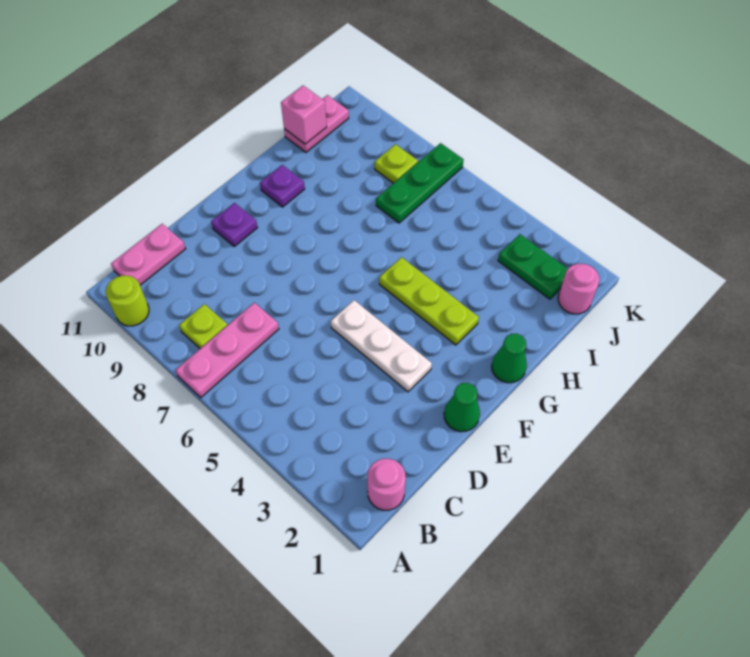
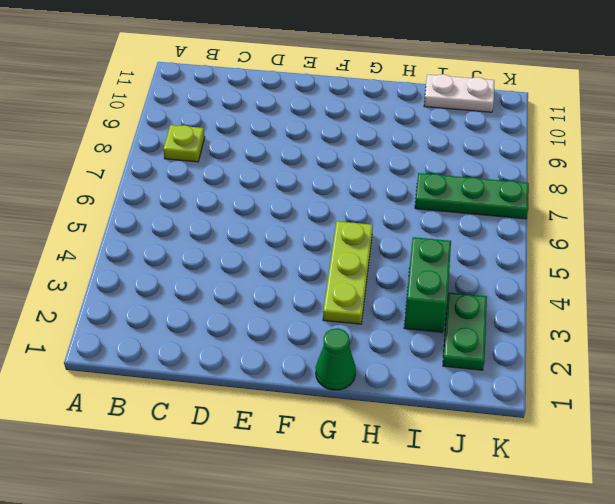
green brick I3:I4 level 1 -> none
white plate I11:J11 level 1 -> pink plate I11:J11 level 1
none -> pink plate A7:C7 level 1
none -> lime round brick A10 level 1
none -> pink round brick B1 level 1

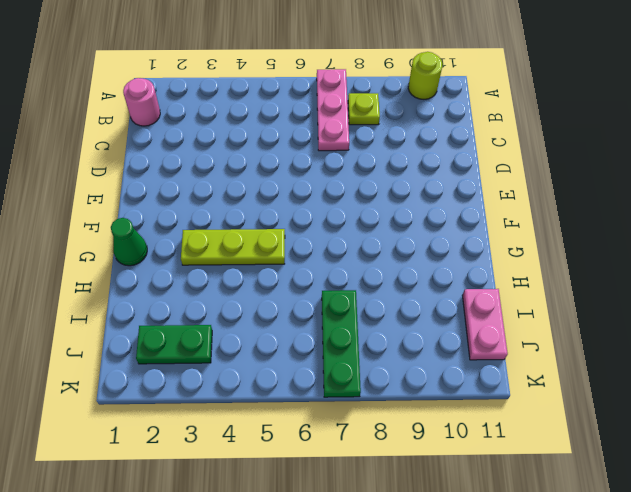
none -> pink plate B11:C11 level 1
none -> green cone E1 level 1
none -> white plate E3:E5 level 1

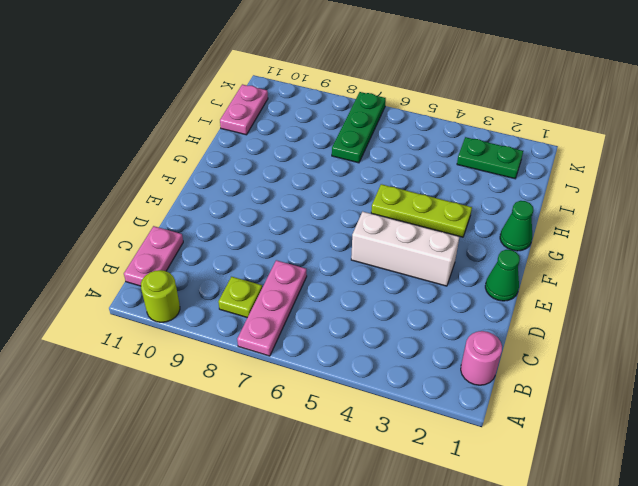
white brick E3:E5 level 1 -> white plate E3:E5 level 1
none -> purple plate E10 level 1
none -> purple plate G10 level 1
none -> pink round brick J1 level 1

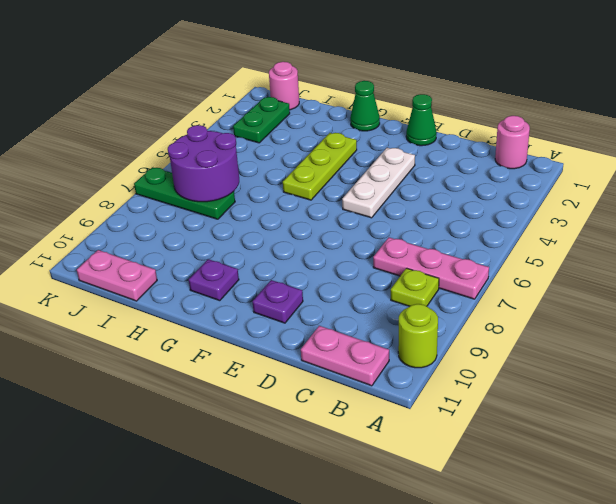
purple round brick I6:J7 level 2 -> none
none -> lime plate J8 level 1
none -> pink brick I11 level 2

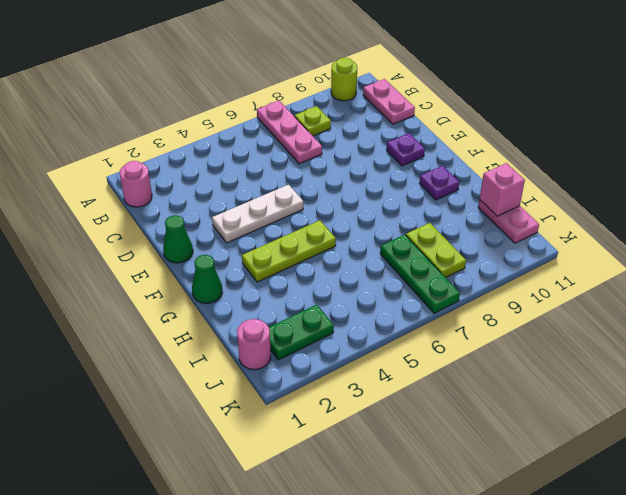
lime plate I8:J8 level 1 -> lime plate J8 level 1

